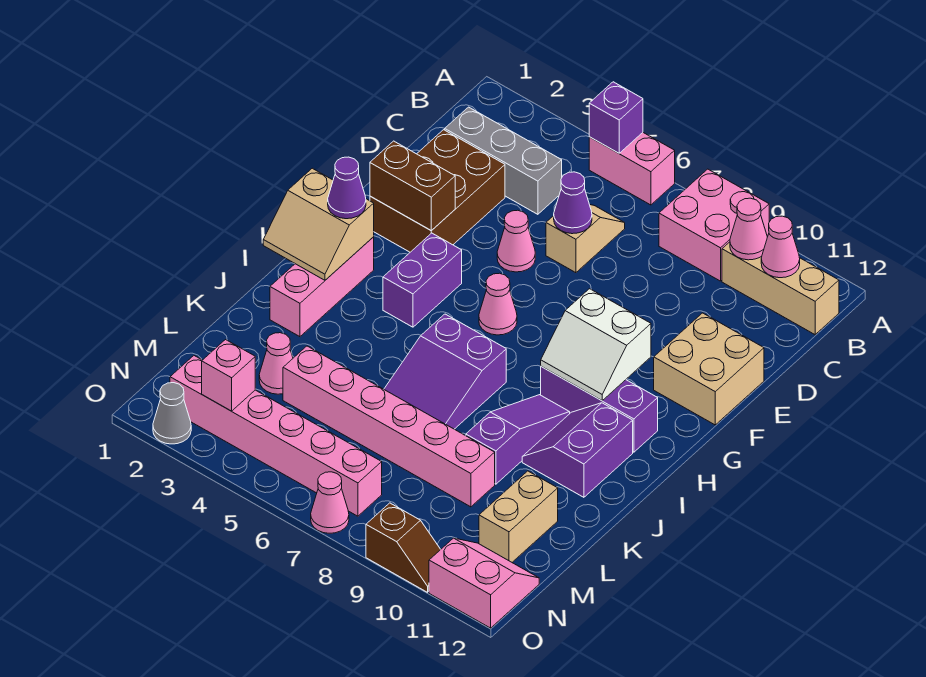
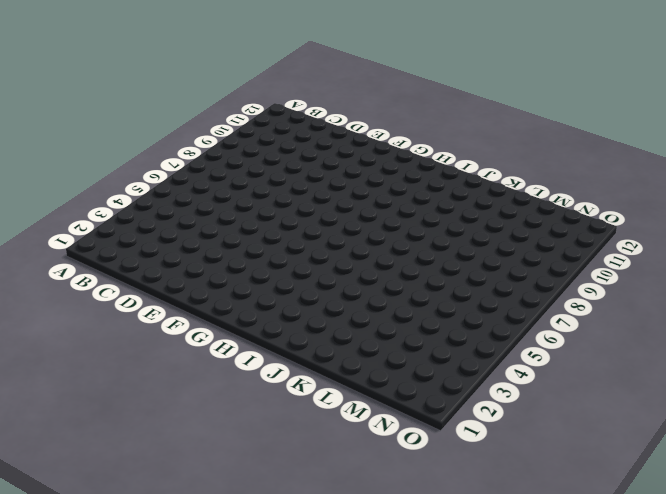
none -> pink brick A5:A6 level 1
none -> pink brick A8:B9 level 1
none -> tan brick B10:B12 level 1
none -> grey brick C2:C4 level 1

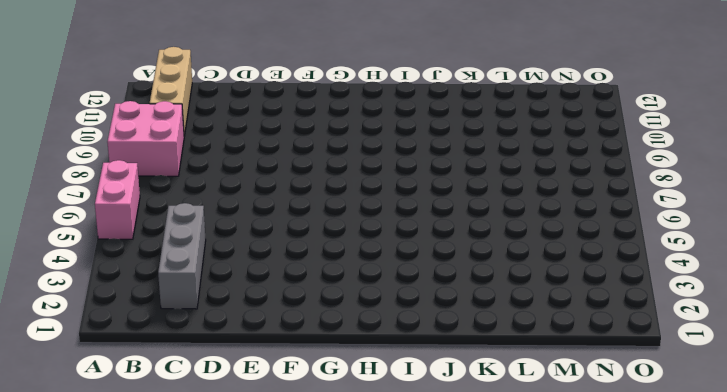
none -> tan slope C6:D6 level 1 top D
none -> brown brick D2:F3 level 1
none -> pink cone E5 level 1
none -> tan brick E11:F12 level 1

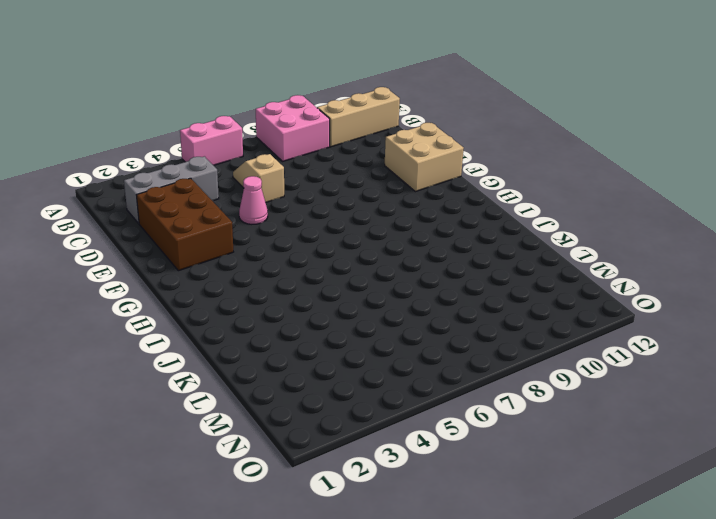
none -> purple brick G4:H4 level 1
none -> pink cone G6 level 1
none -> pink brick H2:J2 level 1
none -> purple brick H9:H11 level 1

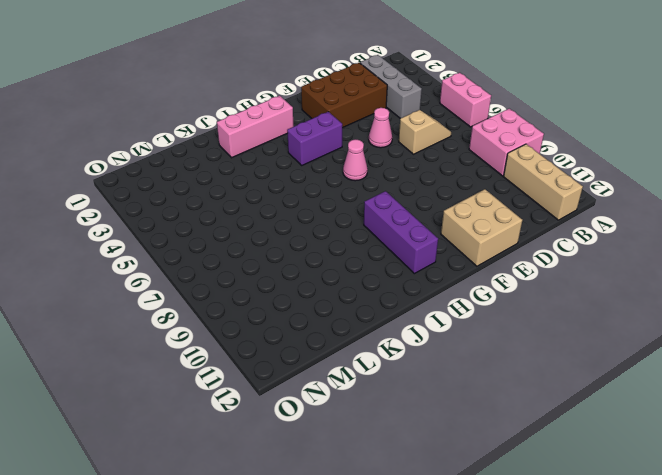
none -> purple slope I6:K7 level 1 top I
none -> purple slope I9:K9 level 1 top K
none -> purple slope I10:J11 level 1 top 11
none -> pink cone L3 level 1

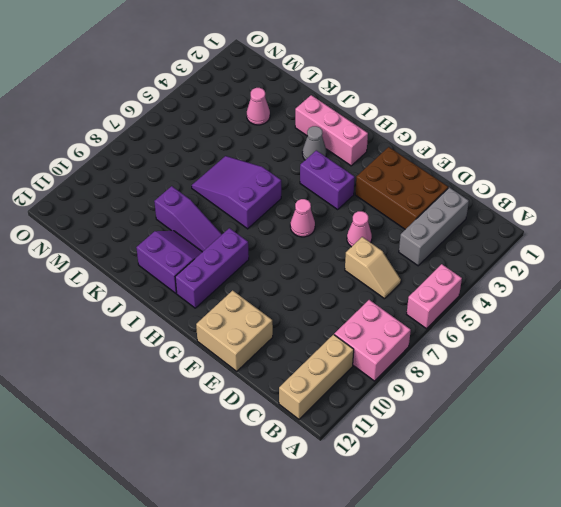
grey cone I3 level 1 -> grey cone O2 level 1
none -> pink brick L4:L9 level 1
none -> tan brick L11:M11 level 1
none -> pink brick N2:N7 level 1
none -> pink slope N11:O12 level 1 top O

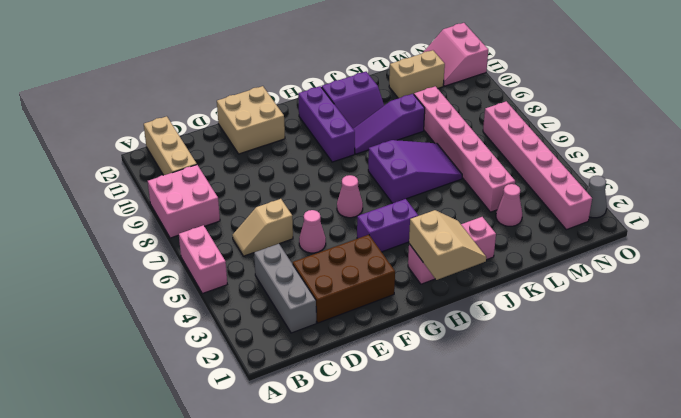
none -> pink cone O7 level 1
none -> brown slope O9:O10 level 1 top 9
none -> purple brick A5 level 2
none -> pink cone B10 level 2

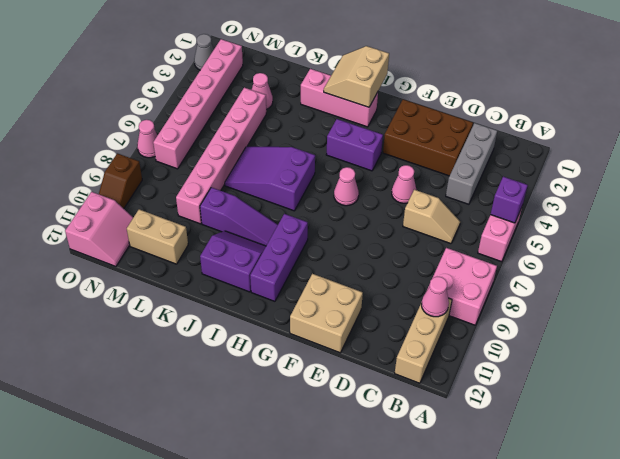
none -> pink cone B11 level 2
none -> purple cone D6 level 2
none -> brown brick F2:F3 level 2
none -> white slope G9:H10 level 2 top G

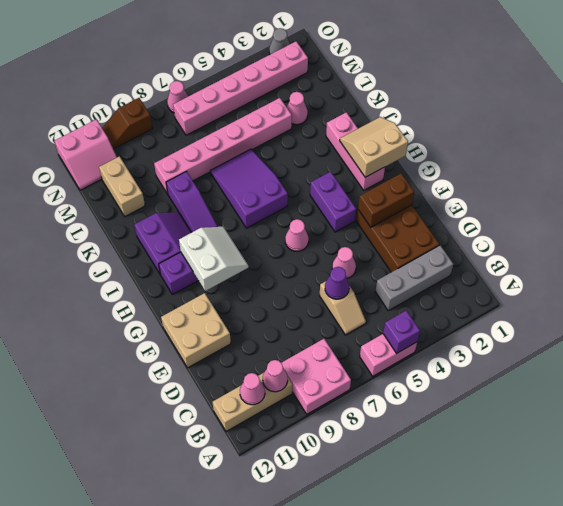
white slope G9:H10 level 2 top 10 -> white slope G9:H10 level 2 top G
none -> pink brick N3 level 2
none -> purple cone H2 level 3

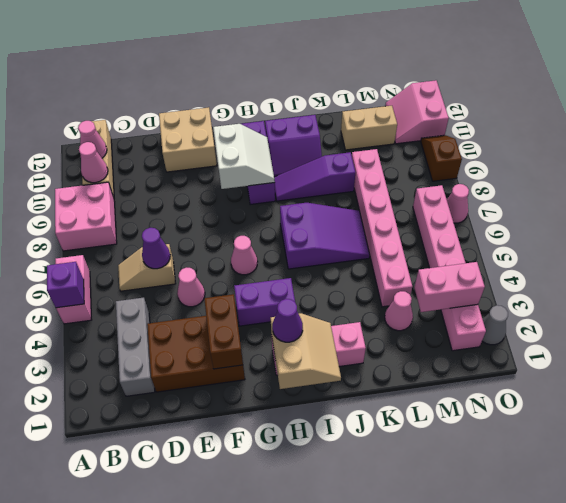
pink brick M3:N3 level 2 -> pink brick N3 level 2

